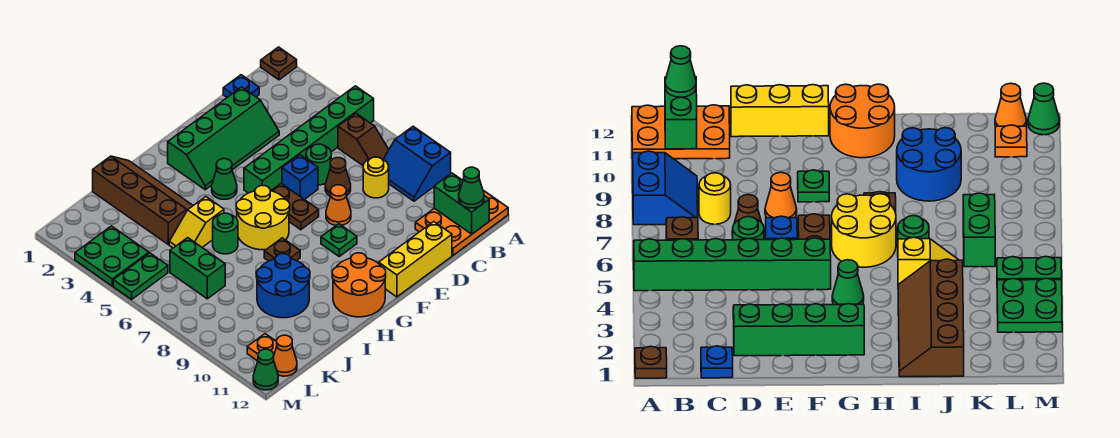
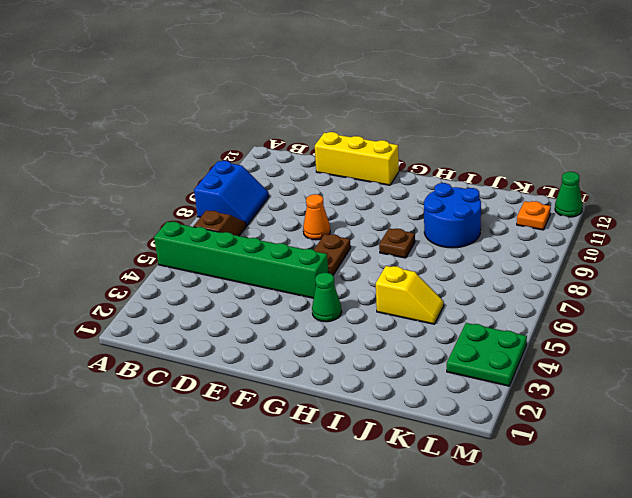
none -> brown plate A1 level 1
none -> orange plate A11:C12 level 1
none -> blue plate C1 level 1
none -> yellow round brick C8 level 1

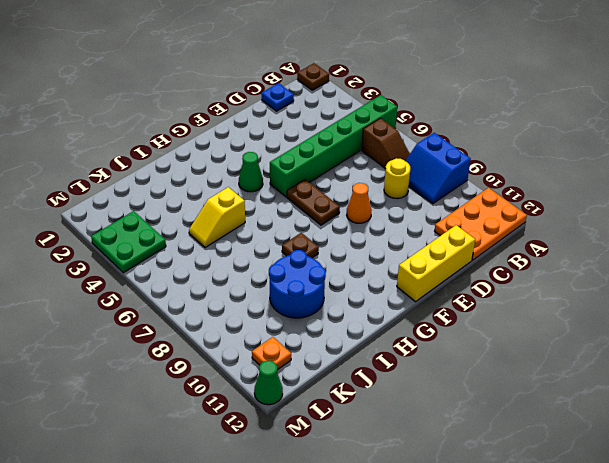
none -> green slope D2:G3 level 1 top 2
none -> green round brick D6 level 1
none -> brown cone D7 level 1
none -> blue brick E6 level 1

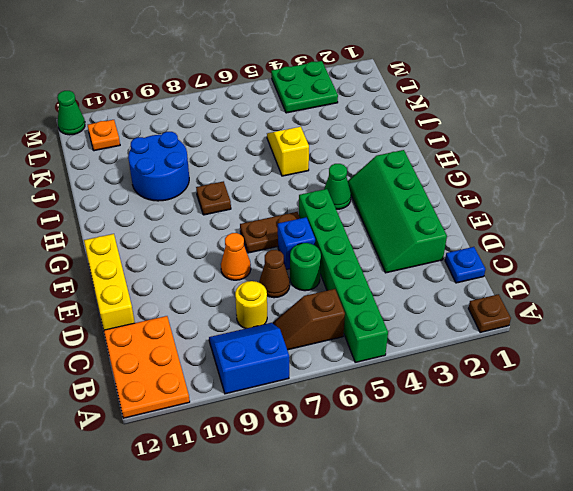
none -> green plate F9 level 1
none -> yellow round brick G6:H7 level 1
none -> orange round brick G11:H12 level 1
none -> brown slope I1:J4 level 1 top J

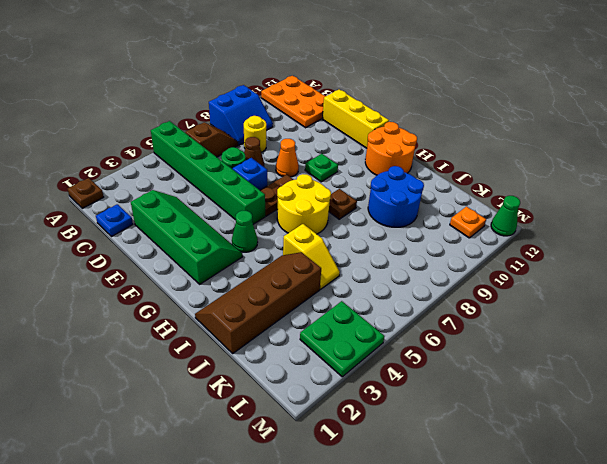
none -> green round brick I6 level 1
none -> green brick K6:K7 level 1
none -> green plate L5:M5 level 1
none -> orange cone L12 level 1

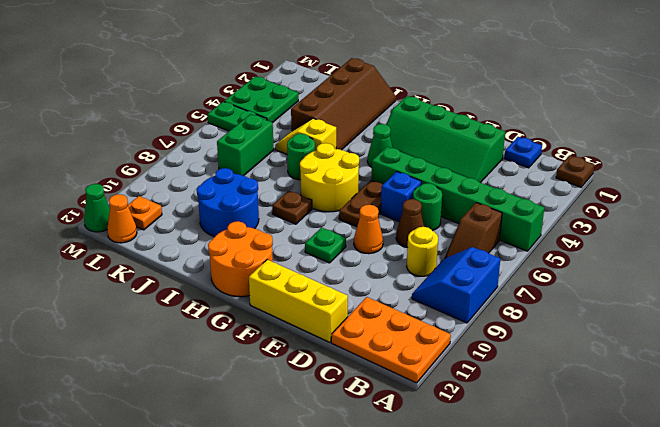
none -> green brick B11:B12 level 2
none -> green cone B12 level 3

